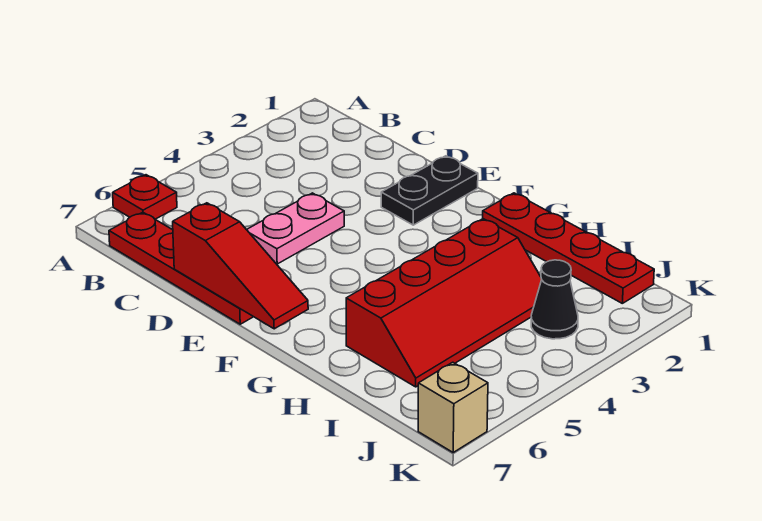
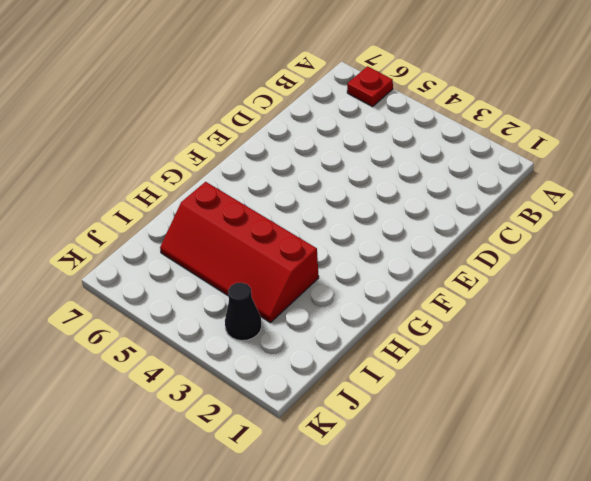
none -> red plate B7:E7 level 1
none -> pink plate D4:D5 level 1

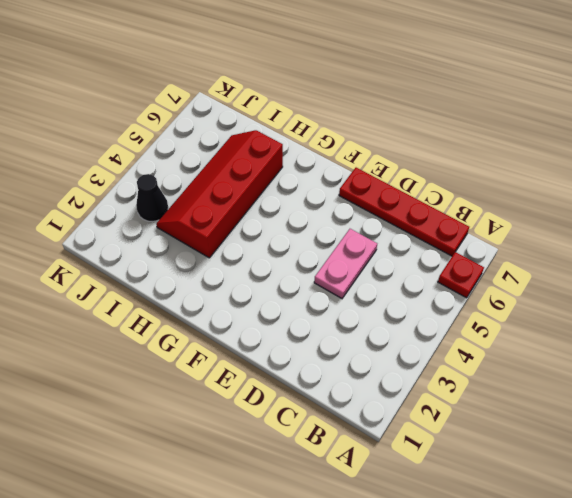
none -> black plate E1:E2 level 1
none -> red plate G1:J1 level 1

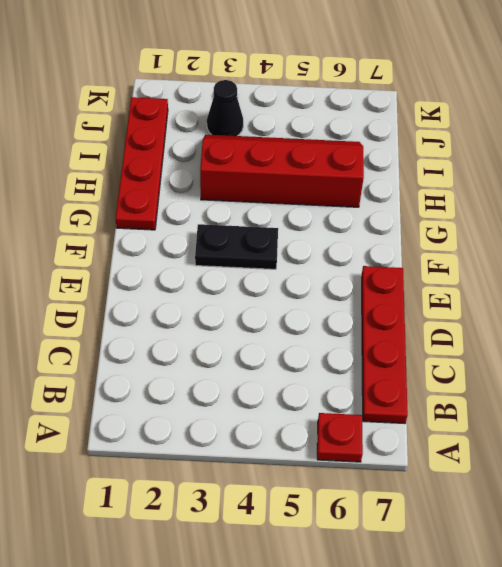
black plate F3:F4 level 1 -> black plate E1:E2 level 1
none -> pink plate D4:D5 level 1
none -> tan brick K7 level 1

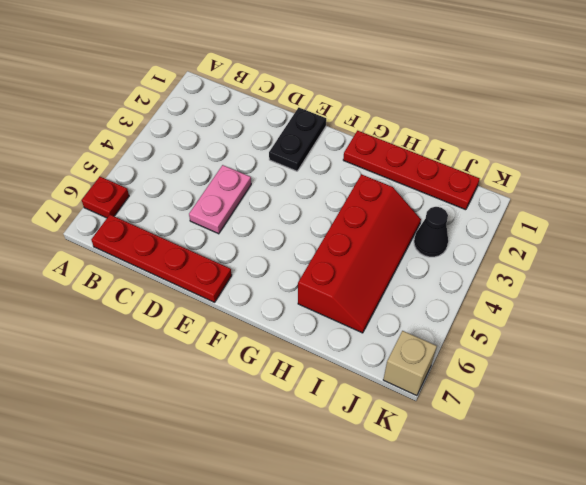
none -> red slope D7:F7 level 2 top D

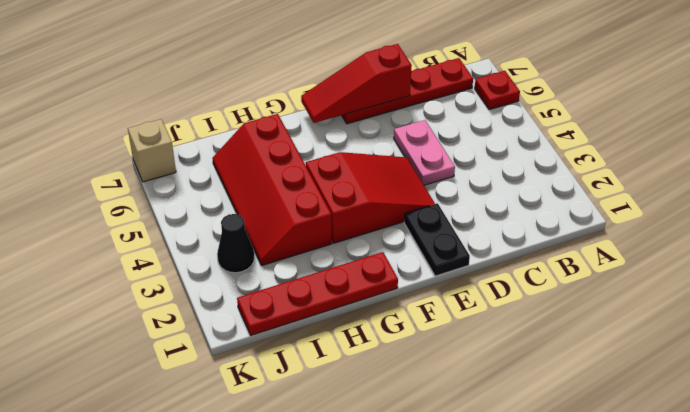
red slope E3:G4 level 1 top G -> none

